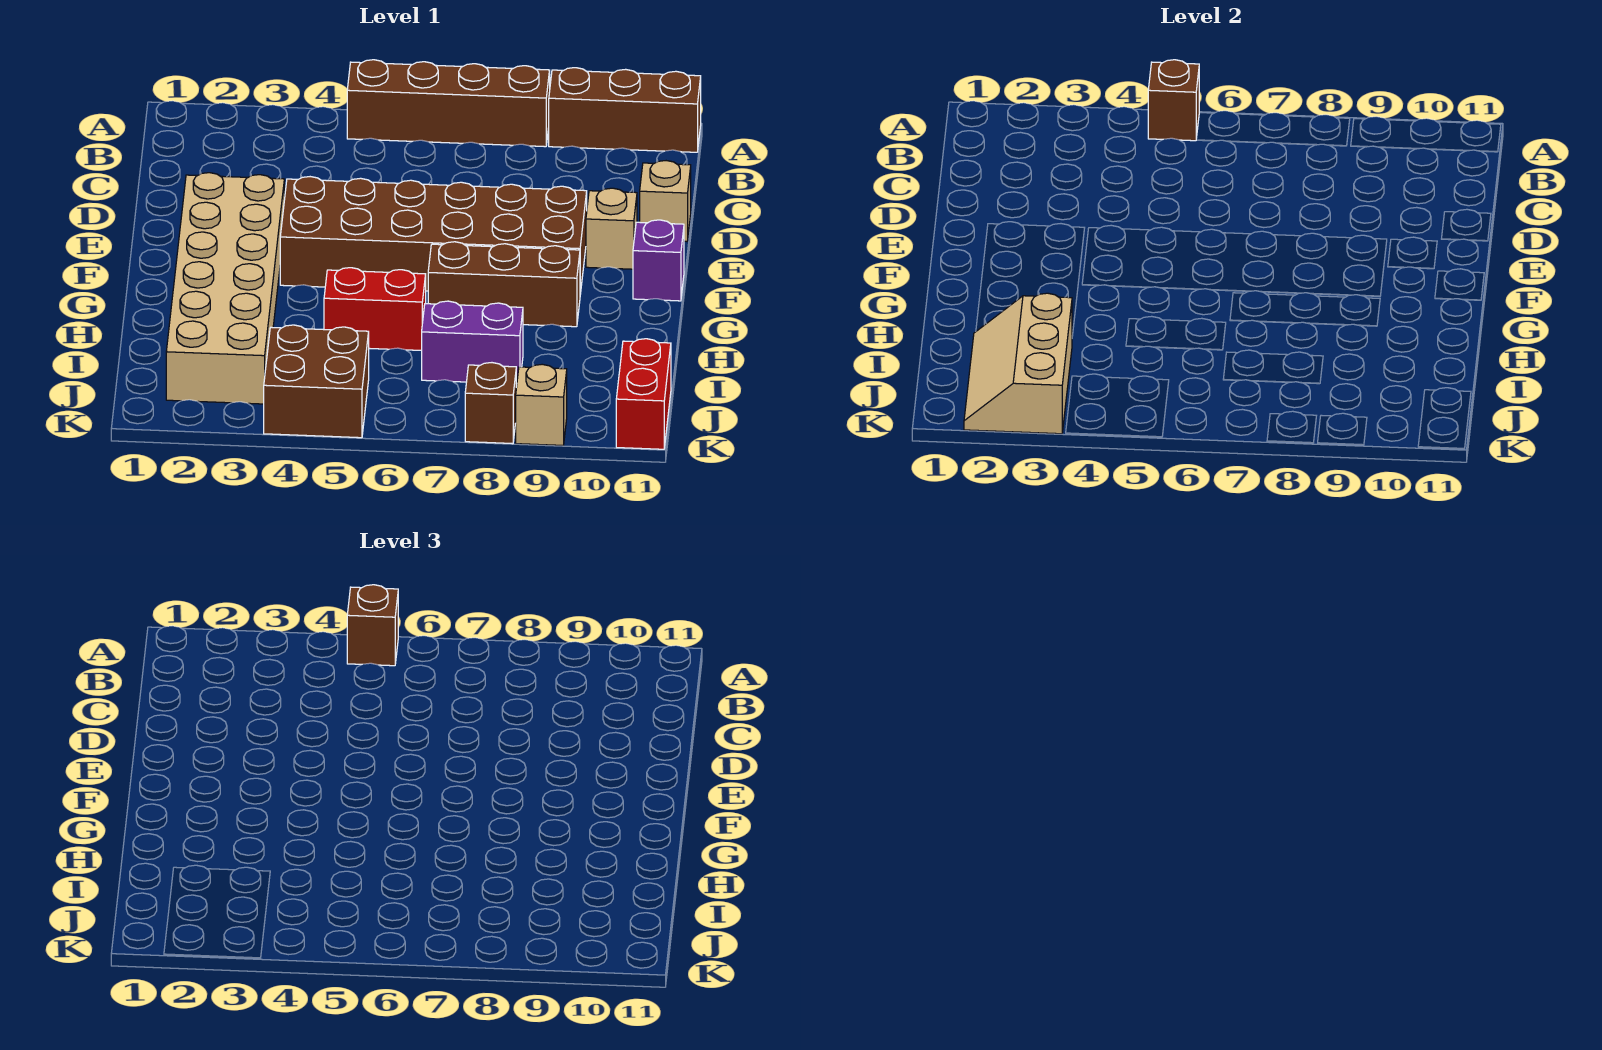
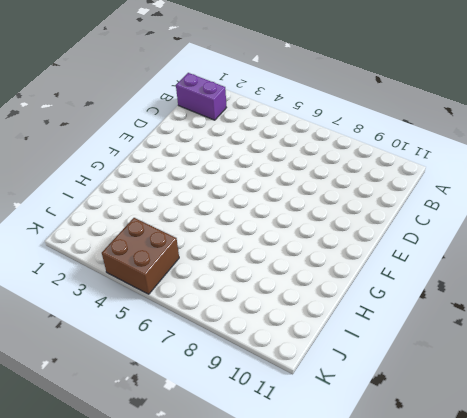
purple brick B1:B2 level 1 -> purple brick I7:I8 level 1
none -> brown brick A5:A8 level 1
none -> brown brick A9:A11 level 1
none -> tan brick D11 level 1

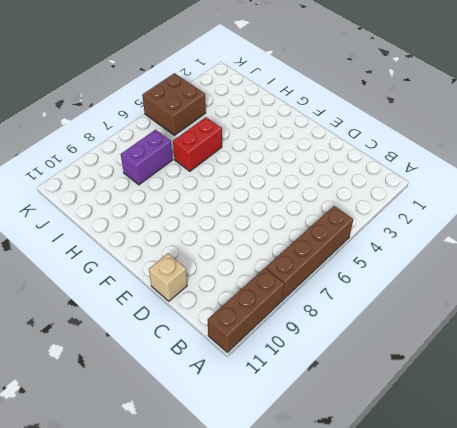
none -> tan brick E2:J3 level 1
none -> brown brick E4:F9 level 1
none -> tan brick E10 level 1

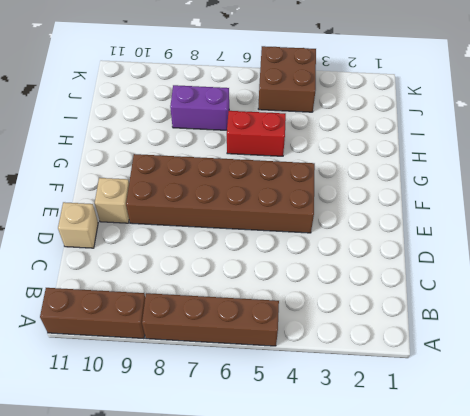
none -> tan brick E2:J3 level 1
none -> purple brick F11 level 1
none -> brown brick G7:G9 level 1

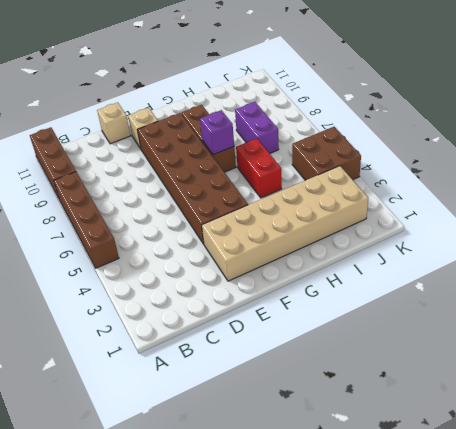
purple brick G7 level 2 -> purple brick F11 level 1
none -> red brick J11:K11 level 1
none -> brown brick K8 level 1
none -> tan brick K9 level 1

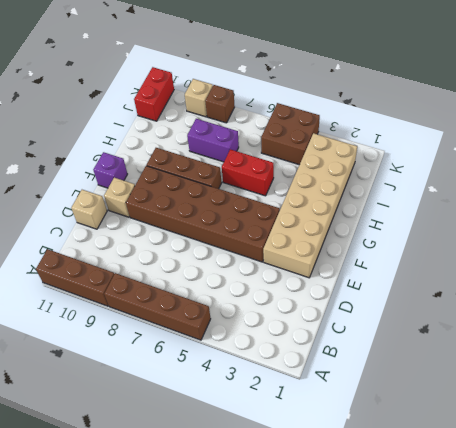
none -> brown brick A5 level 2
none -> tan slope I2:K3 level 2 top 3
none -> brown brick A5 level 3

